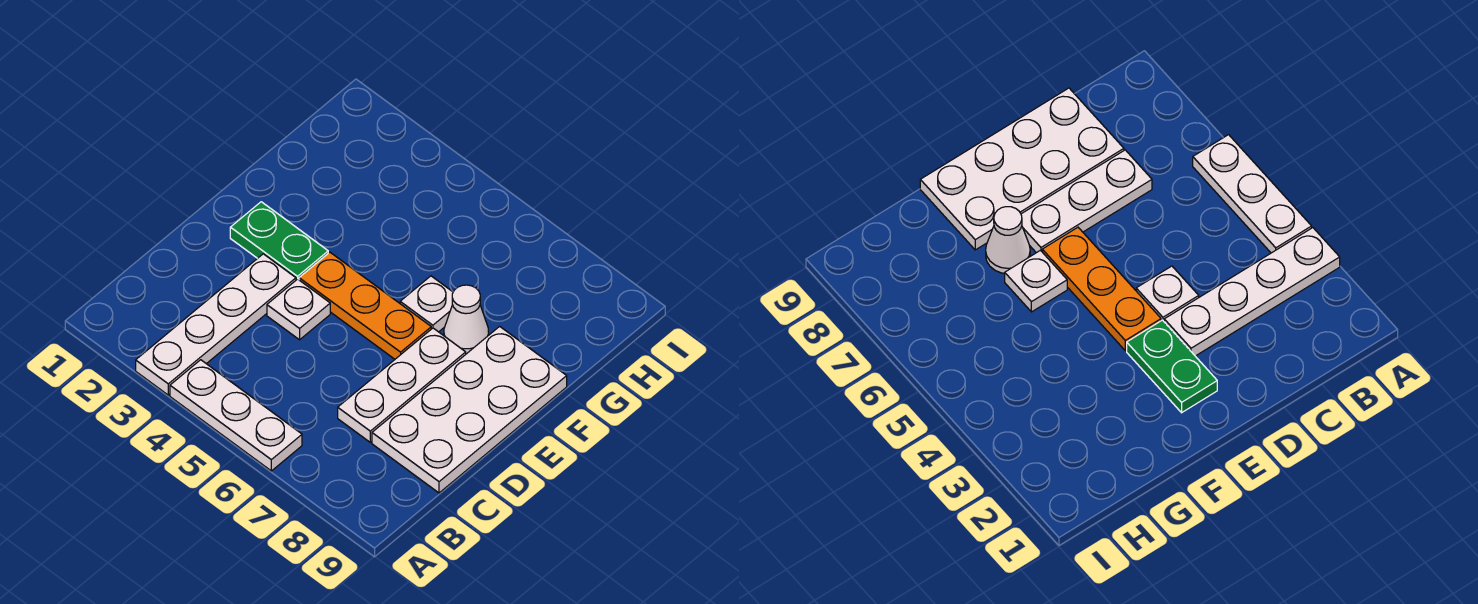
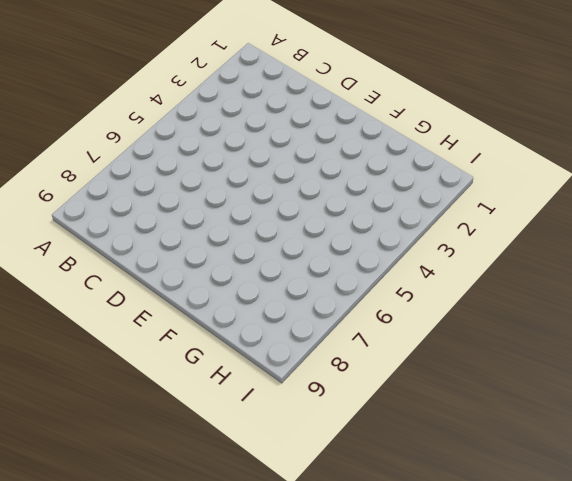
none -> white plate A3:D3 level 1
none -> white plate A4:A6 level 1

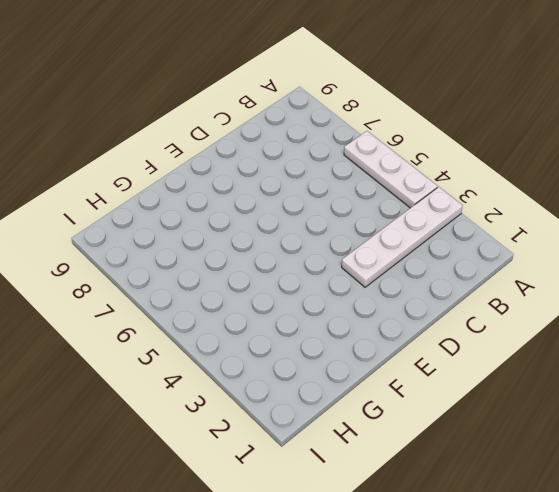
none -> white plate C7:E7 level 1
none -> white plate C8:F9 level 1

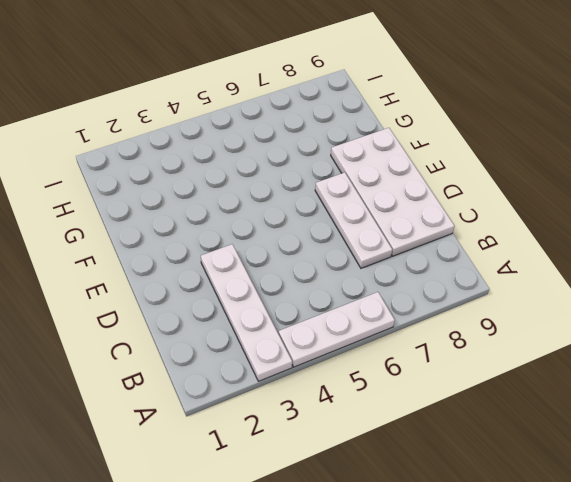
none -> white plate D4 level 1
none -> green plate E2:E3 level 1

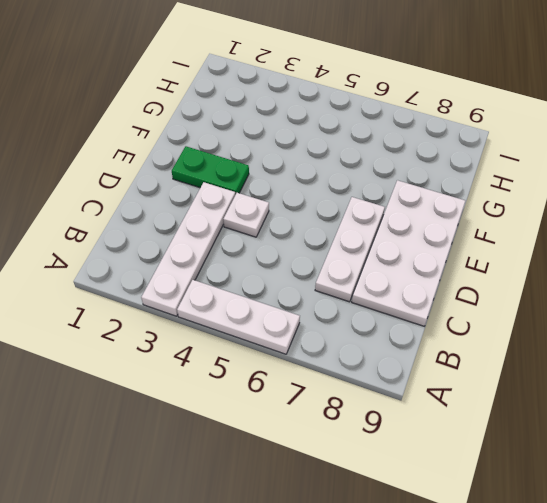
none -> orange plate E4:E6 level 1
none -> white plate F6 level 1

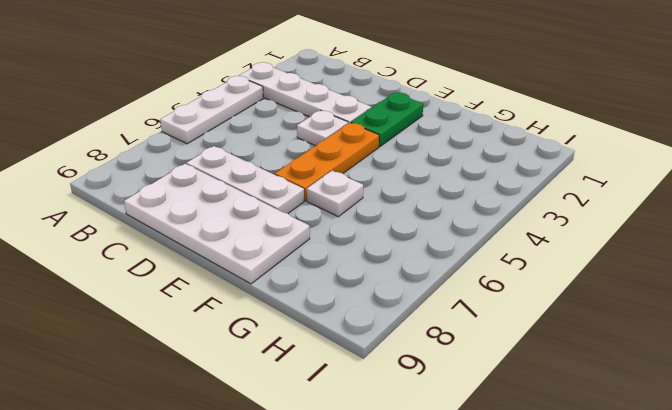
none -> white cone F7 level 1

